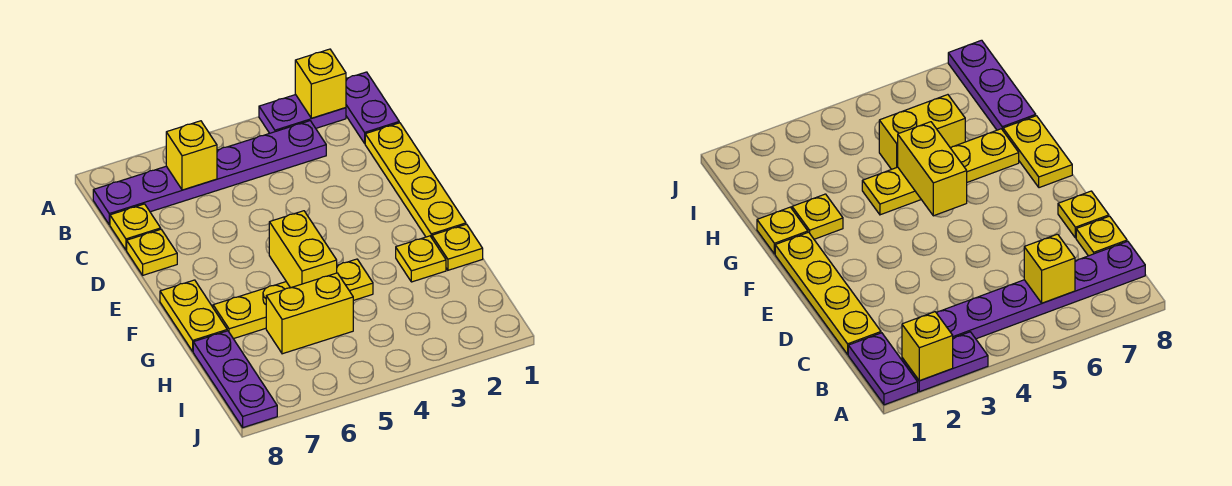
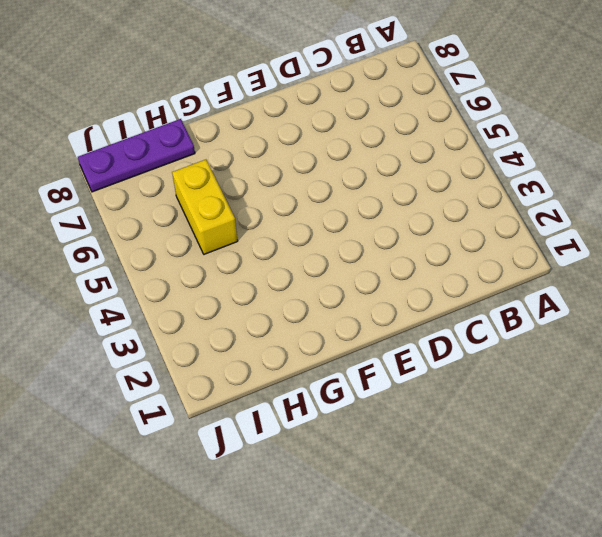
none -> purple plate A1:B1 level 1
none -> purple plate A2:A3 level 1
none -> purple plate B3:B8 level 1

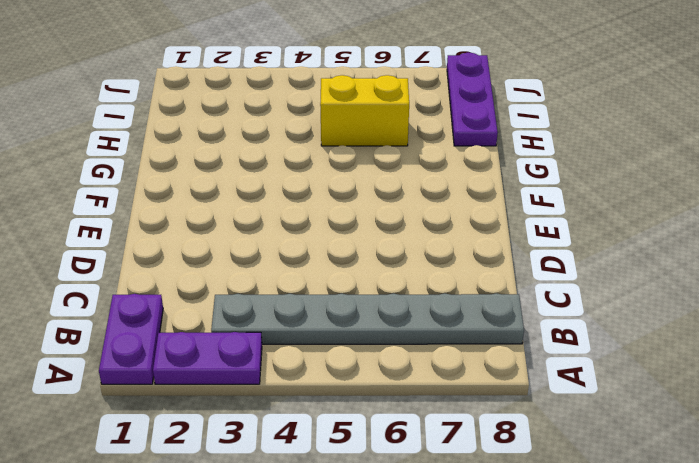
grey plate B3:B8 level 1 -> purple plate B3:B8 level 1
none -> yellow plate C1:F1 level 1
none -> yellow plate C8 level 1
none -> yellow plate D8 level 1

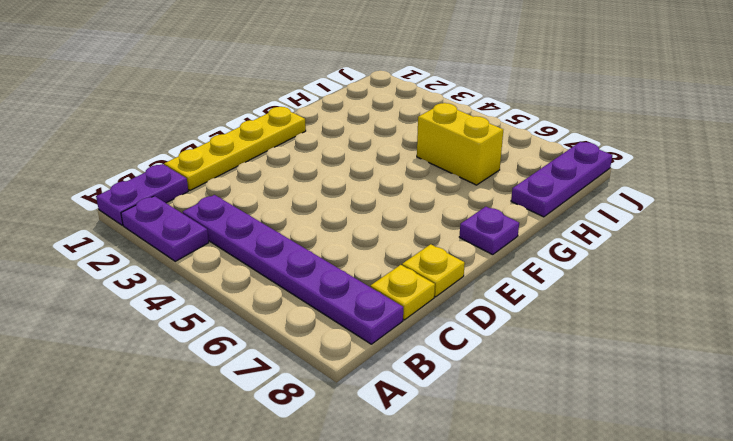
purple plate F8 level 1 -> yellow plate F8:G8 level 1
none -> yellow plate G1 level 1
none -> yellow plate G2 level 1
none -> yellow plate G4:G7 level 1

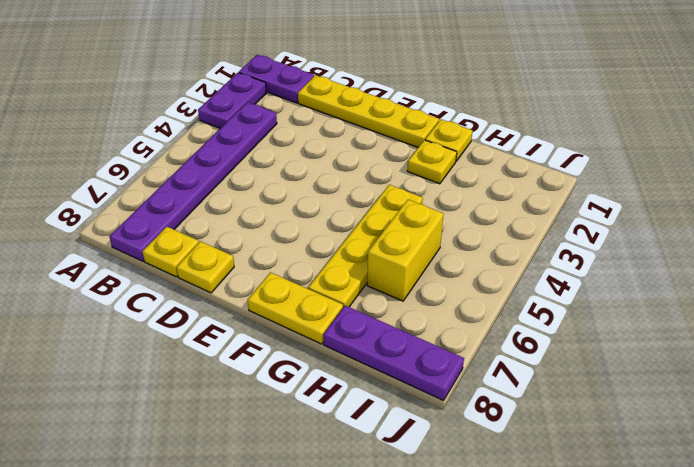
none -> yellow brick A2 level 2
none -> yellow brick B6 level 2
none -> yellow brick F5:G5 level 2

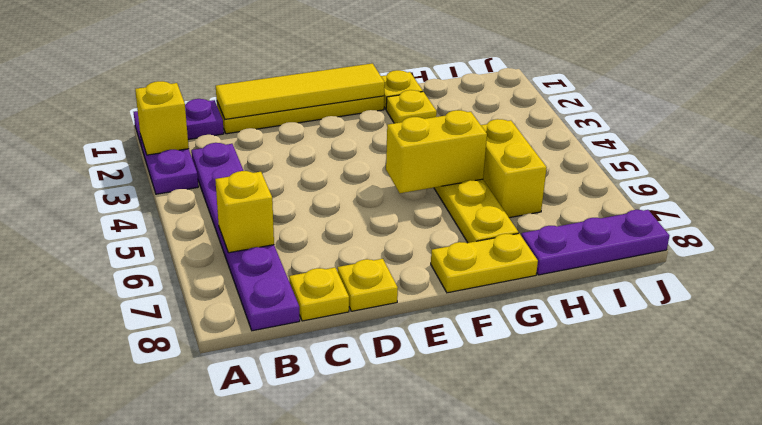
yellow tile C1:F1 level 2 -> none

